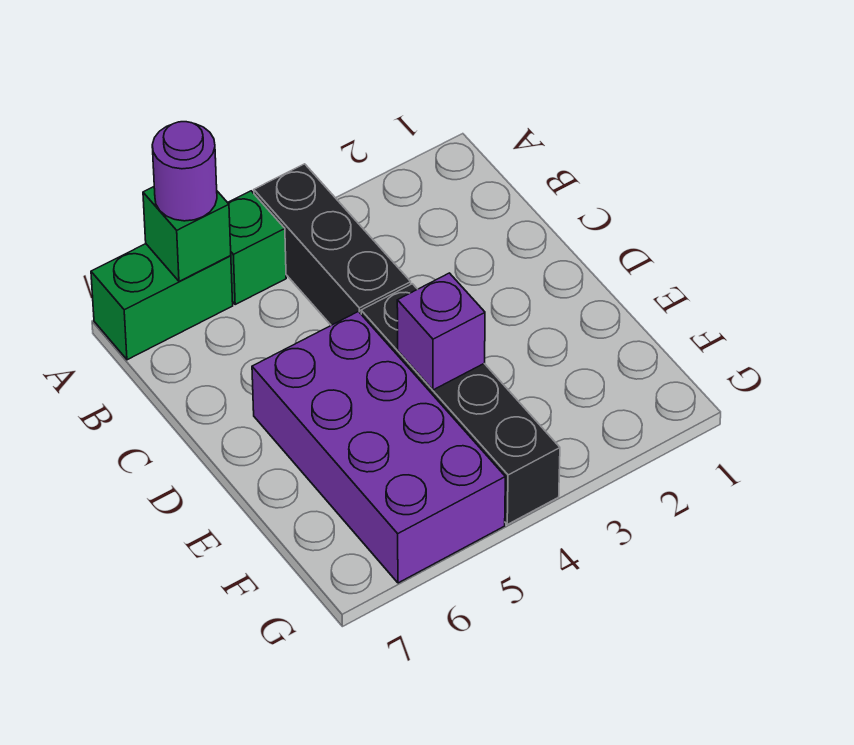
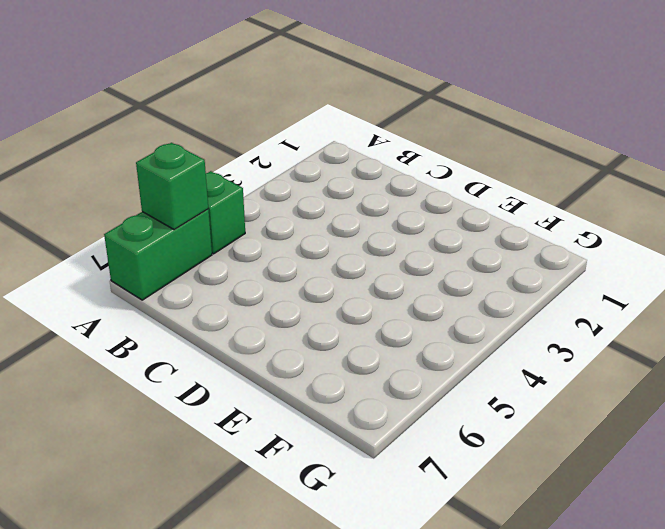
none -> black brick A4:C4 level 1
none -> black brick D4:G4 level 1

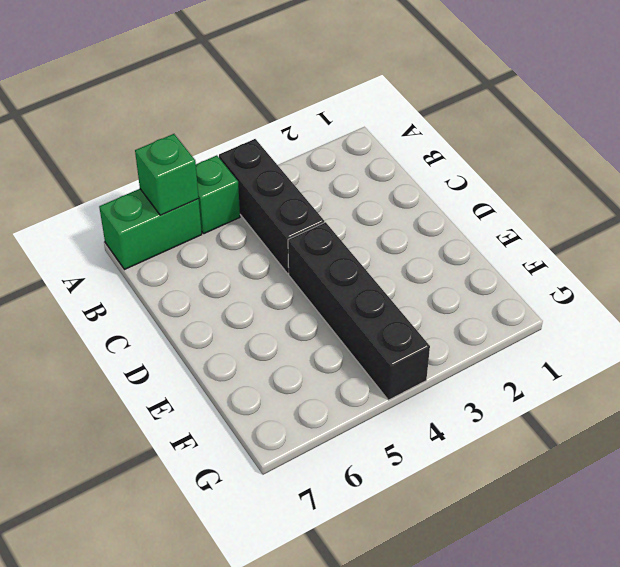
none -> purple brick D5:G6 level 1
none -> purple brick E4 level 2

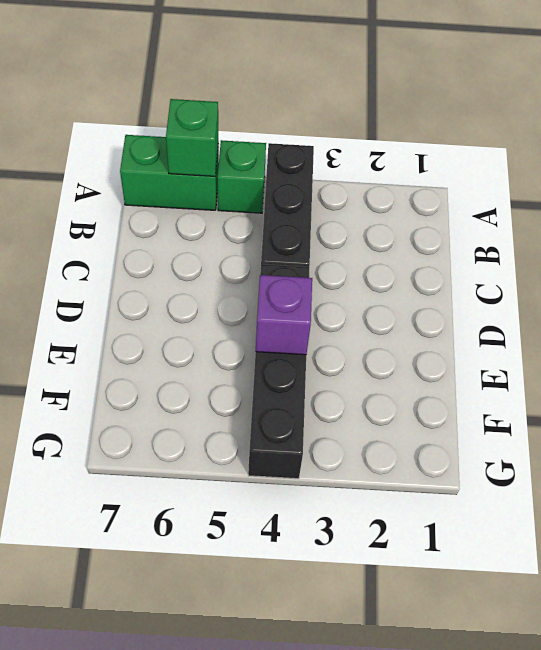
none -> purple brick D5:G6 level 1
none -> purple round brick A6 level 3

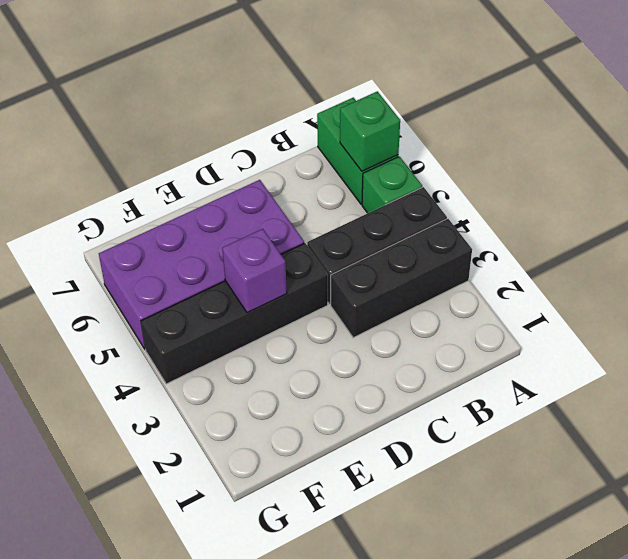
black brick A3:C3 level 1 -> none
none -> purple round brick A6 level 3

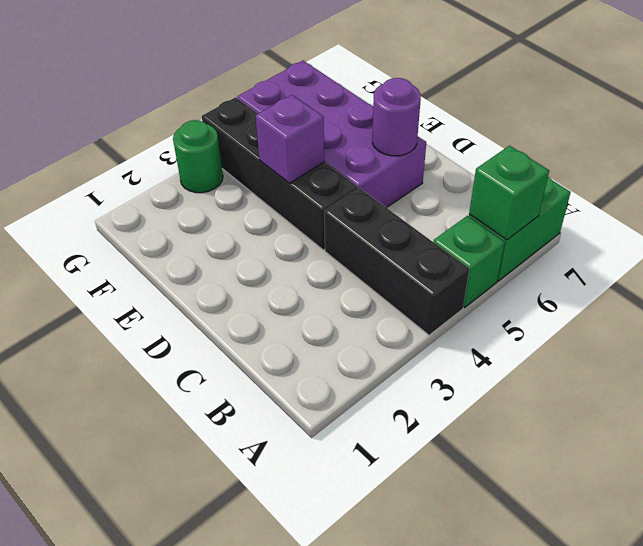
purple round brick D6 level 2 -> purple round brick A6 level 3
green round brick G3 level 1 -> none

